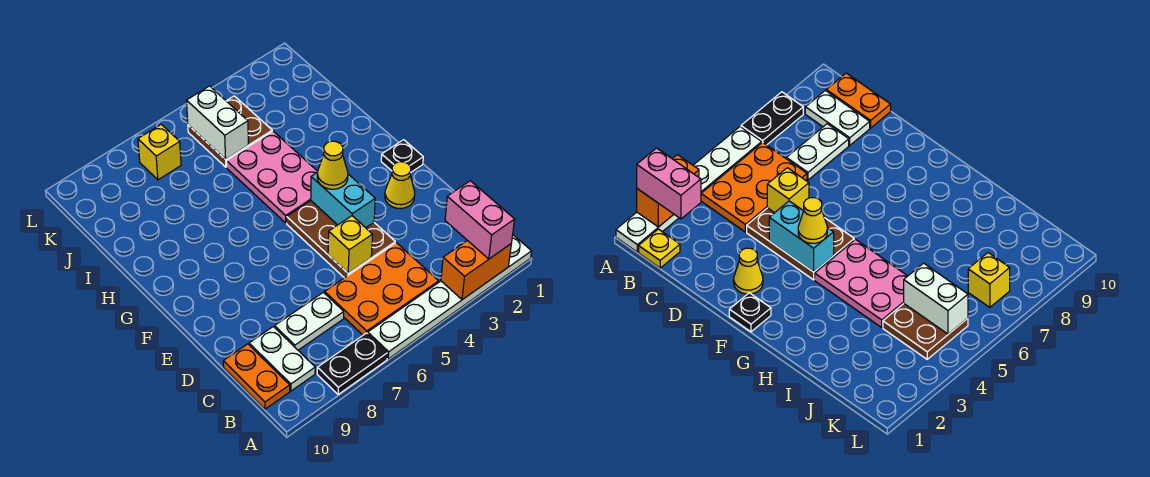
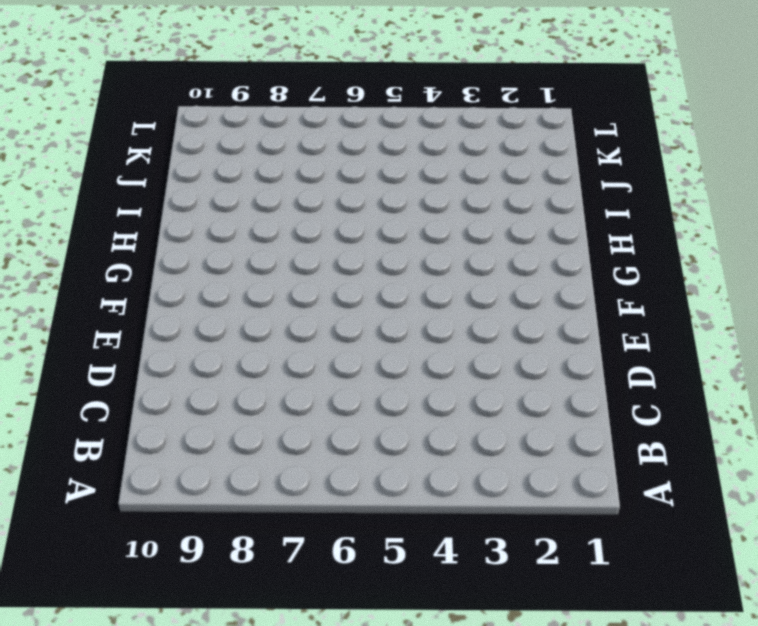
none -> white plate A1:A6 level 1
none -> black plate A7:A8 level 1
none -> yellow plate B1 level 1

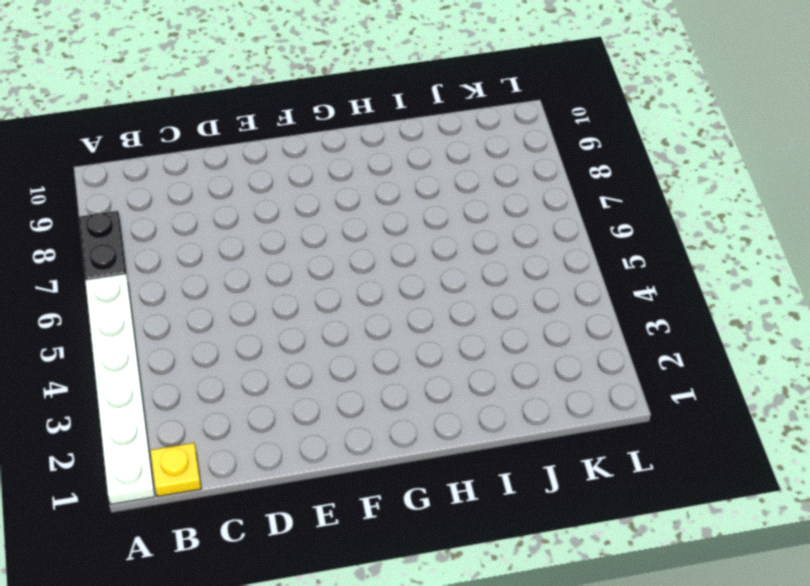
none -> orange plate B4:C6 level 1
none -> white plate B9:C9 level 1
none -> orange plate B10:C10 level 1

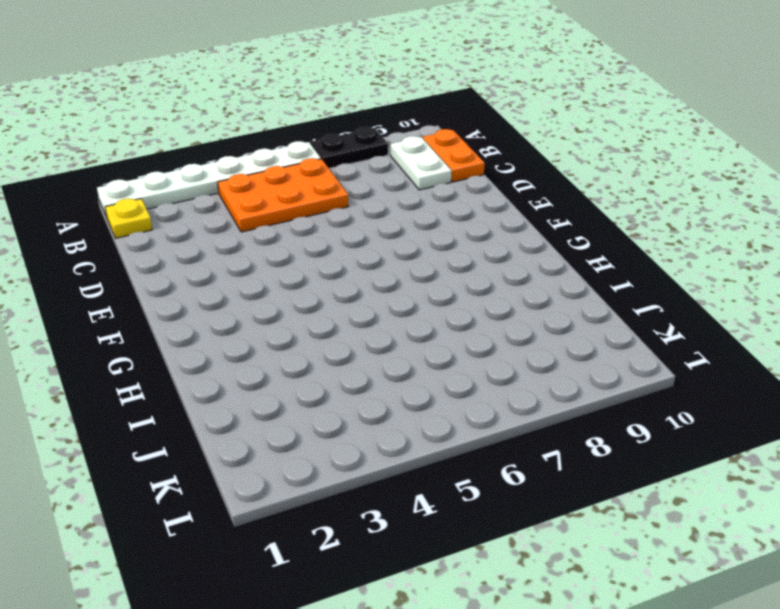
none -> white plate C7:C8 level 1
none -> brown plate D4:F5 level 1
none -> yellow cone E2 level 1

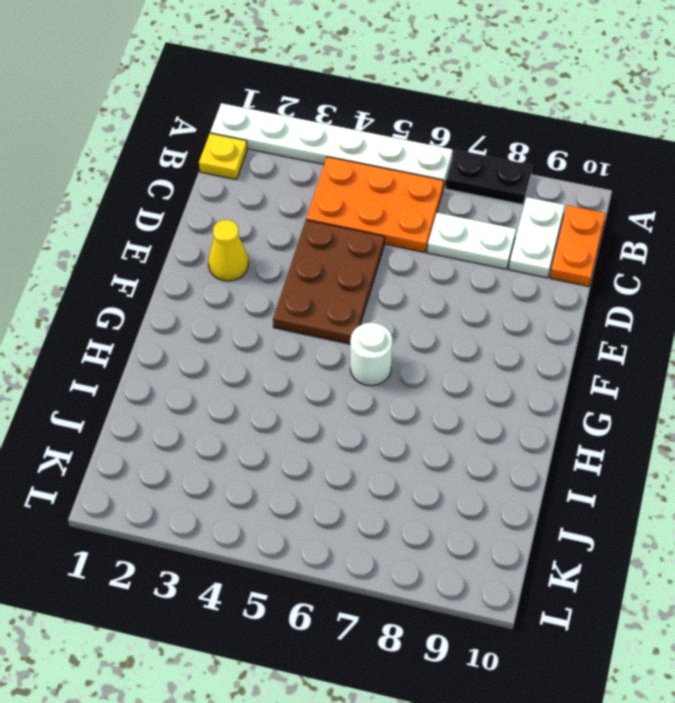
white round brick G6 level 1 -> none
none -> black plate F1 level 1
none -> pink plate G4:I5 level 1
none -> brown plate J4:K5 level 1

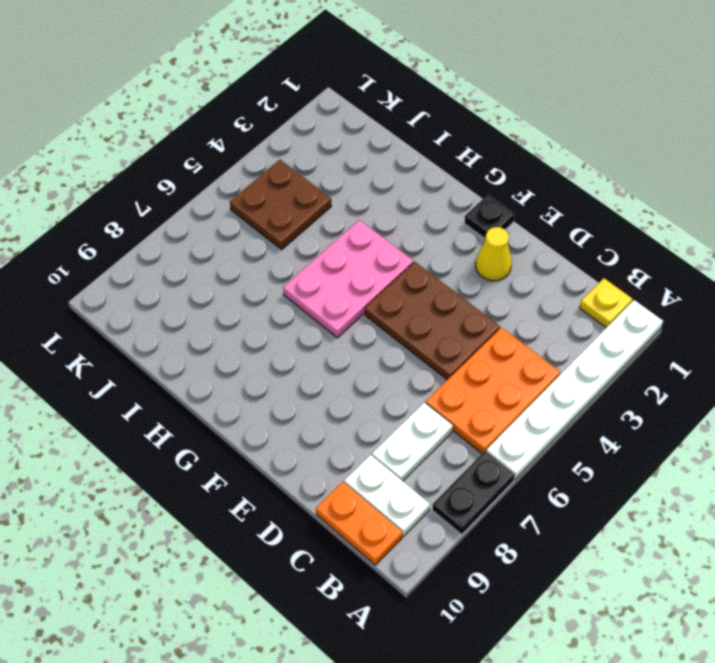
pink plate G4:H6 level 1 -> pink plate G4:I5 level 1
none -> yellow brick K7 level 1
none -> orange brick A2:A3 level 2
none -> yellow brick D5 level 2

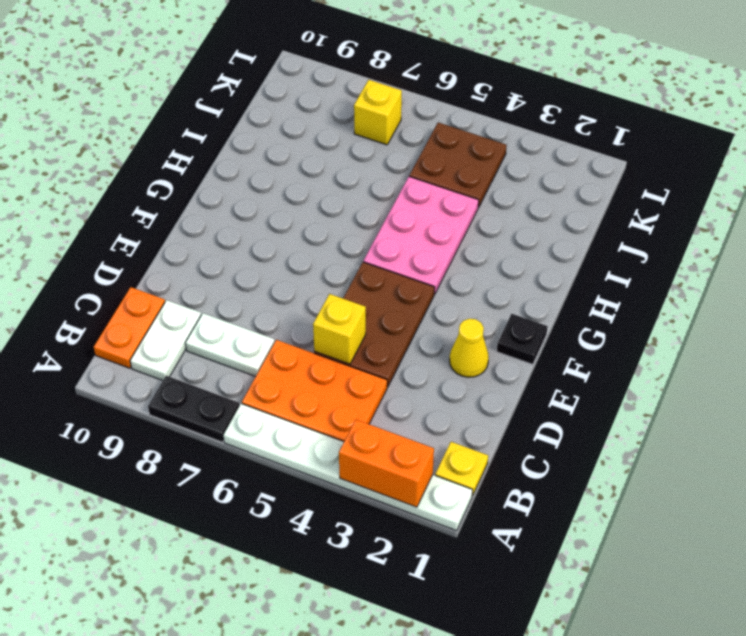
none -> cyan brick E4:F4 level 2
none -> white brick J5:K5 level 2
none -> pink brick A2:B2 level 3

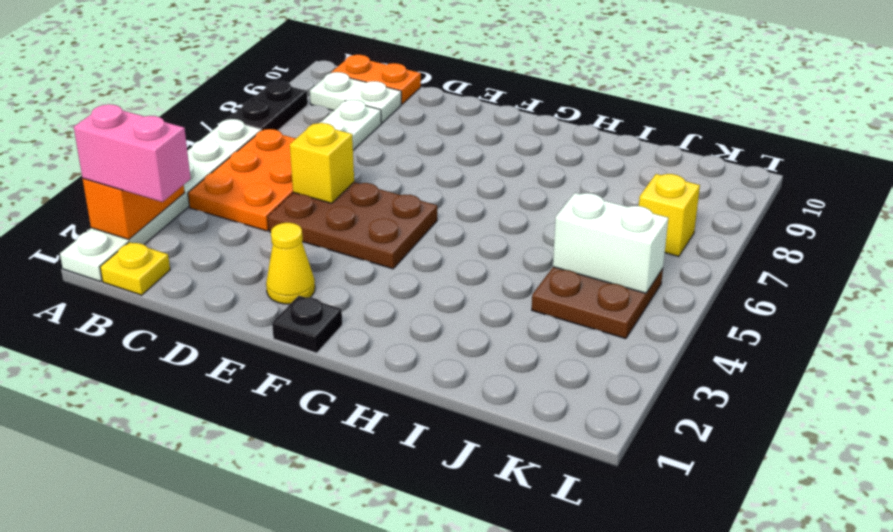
none -> pink plate G4:I5 level 1
none -> cyan brick E4:F4 level 2
none -> yellow cone F4 level 3

